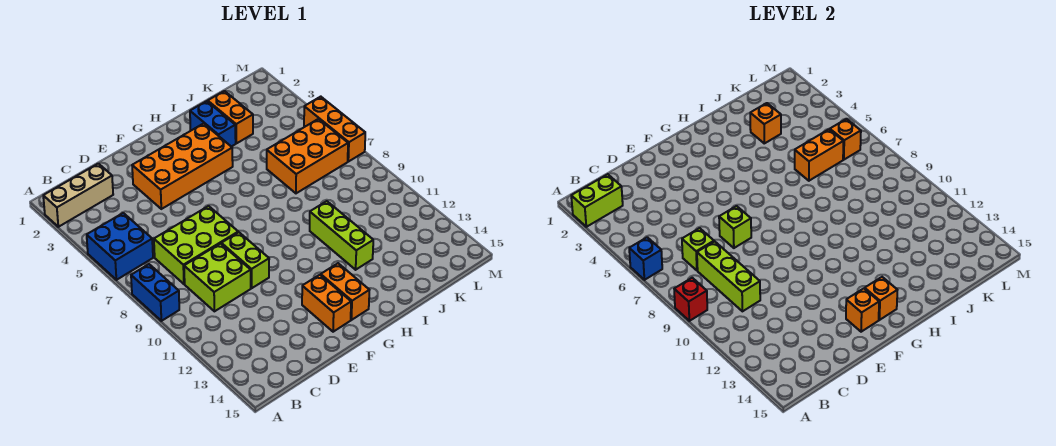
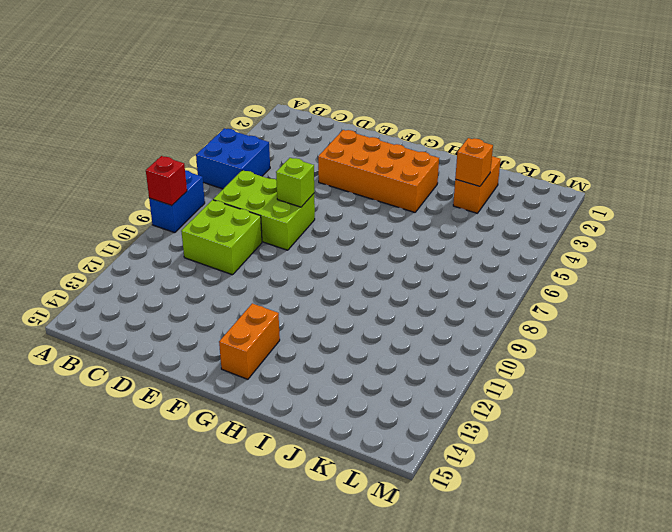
none -> tan brick A2:C2 level 1
none -> lime brick E9:E10 level 1
none -> orange brick F13:F14 level 1

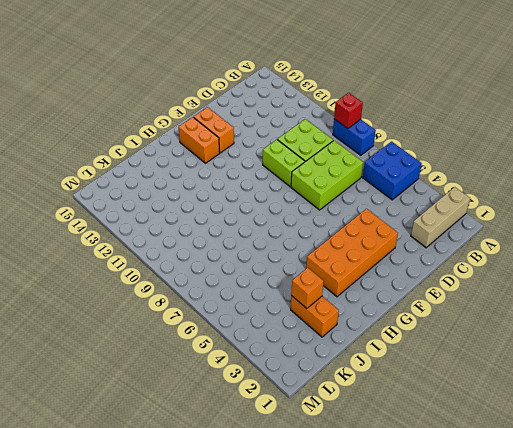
none -> blue brick I2:I3 level 1
none -> lime brick I10:I12 level 1
none -> orange brick J6:L7 level 1

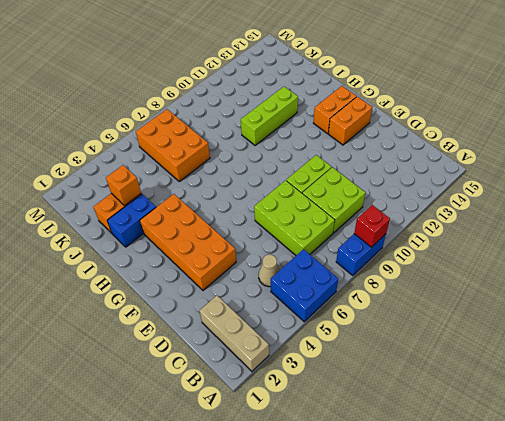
tan cone C5 level 1 -> none
none -> orange brick M5:M7 level 1
none -> lime brick A2:B2 level 2
none -> blue brick A6 level 2

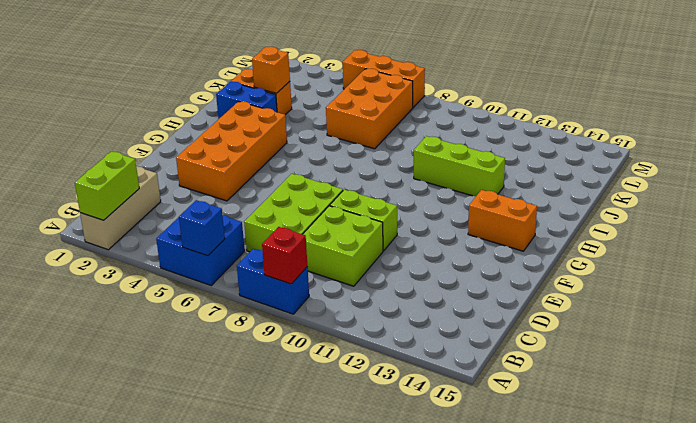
none -> orange brick F13:F14 level 1
none -> lime brick C7 level 2
none -> lime brick C8:C10 level 2

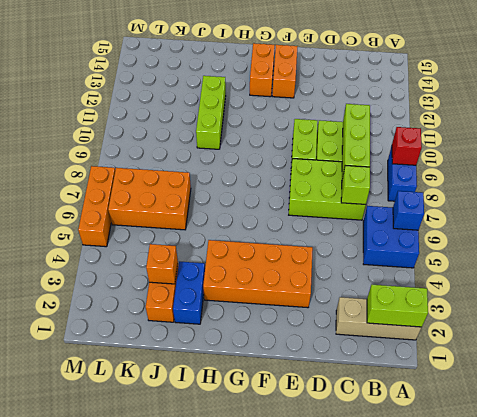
none -> lime brick E7 level 2
none -> orange brick F14 level 2
none -> orange brick G14 level 2

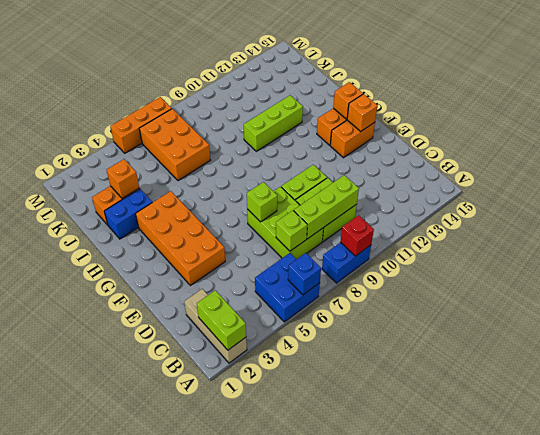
none -> orange brick J6:K6 level 2
none -> orange brick L6 level 2

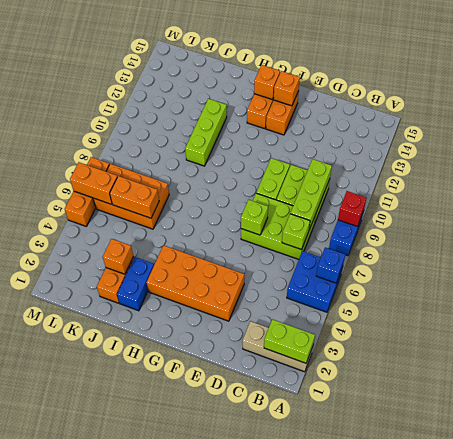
orange brick L6:M6 level 2 -> orange brick L6 level 2

